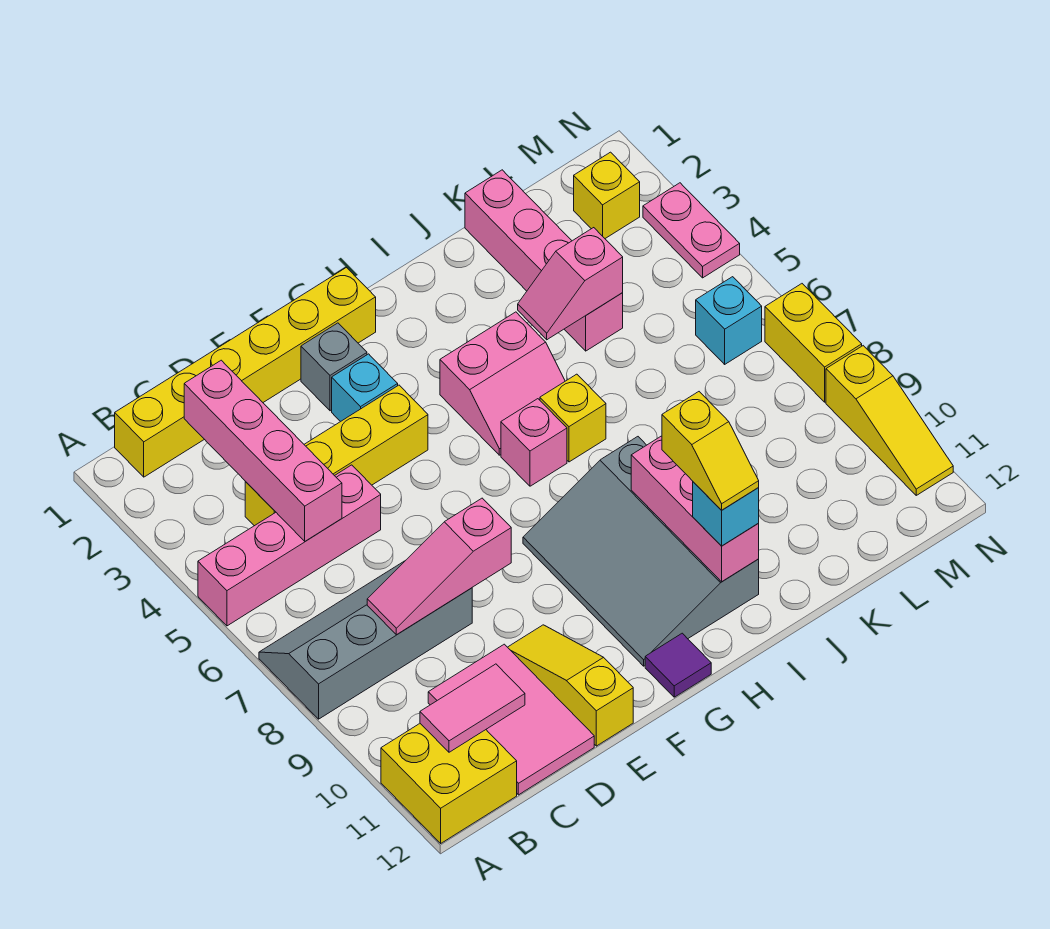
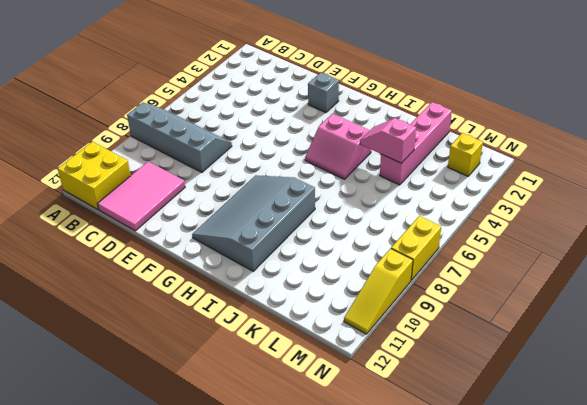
none -> pink brick A5:D5 level 1
none -> yellow brick B1:G1 level 1
none -> yellow brick C4:F4 level 1

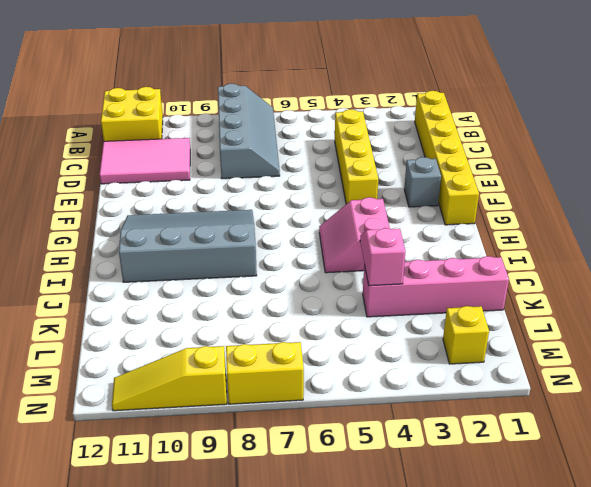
none -> pink brick A5:D5 level 1
none -> yellow slope E10:E12 level 1 top 12
none -> cyan brick F3 level 1

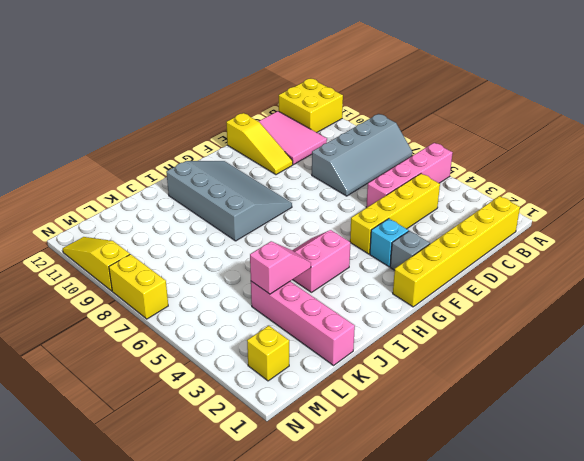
none -> purple tile G12 level 1
none -> pink brick H6 level 1
none -> yellow brick I6 level 1

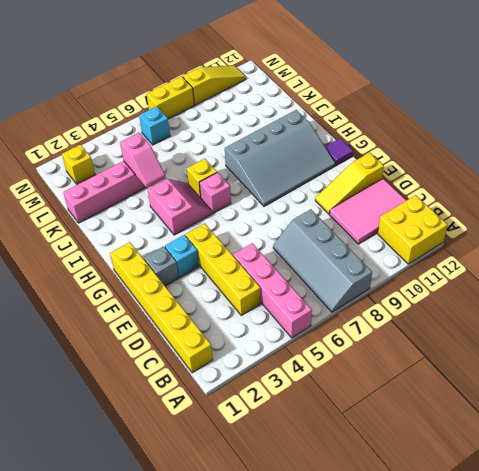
none -> pink plate N3:N4 level 1
none -> pink tile B11:C11 level 2
none -> pink brick C2:C5 level 2

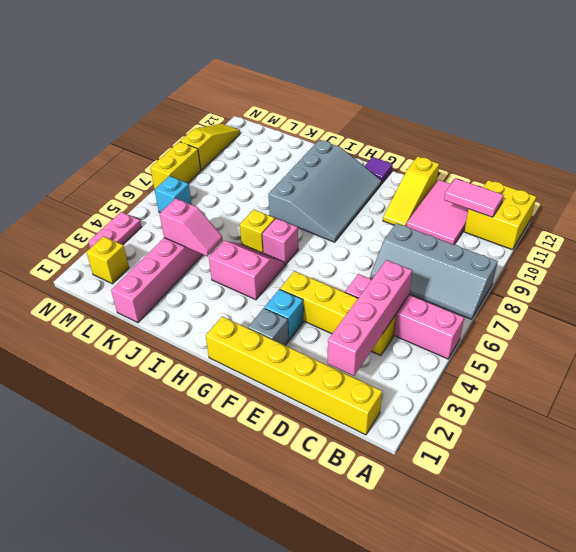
none -> pink slope C8:E8 level 2 top E
none -> pink brick I9:I11 level 2
none -> cyan brick I11 level 3

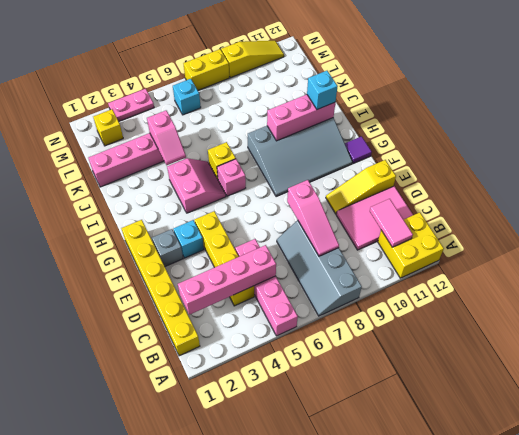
none -> yellow slope I10:I11 level 4 top 10

